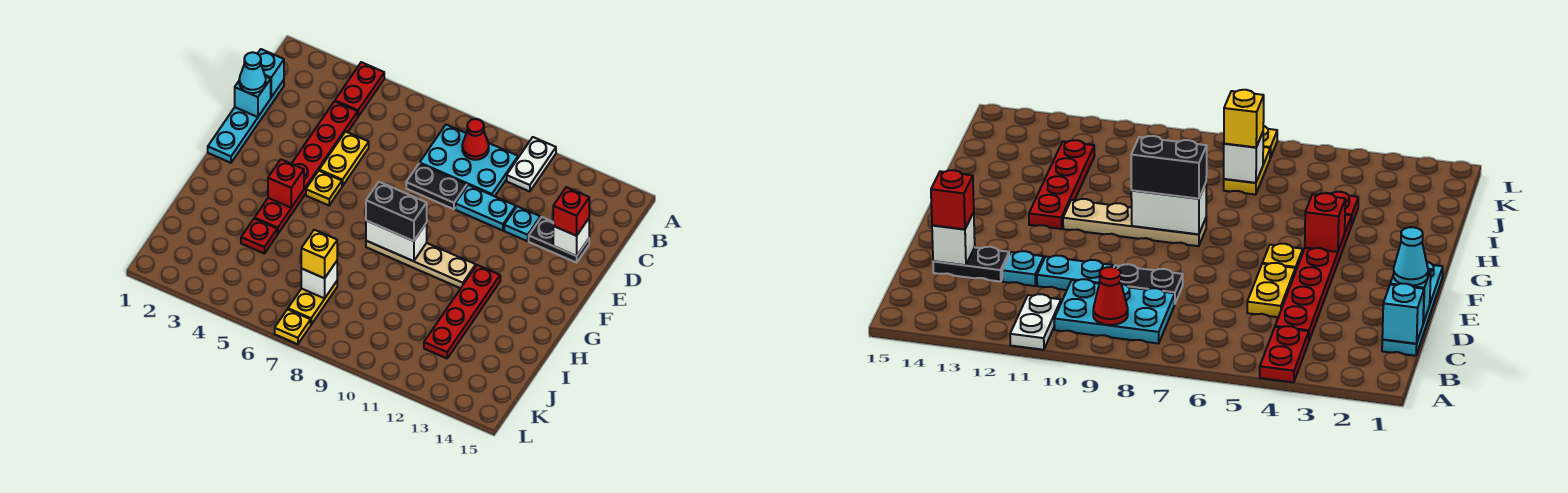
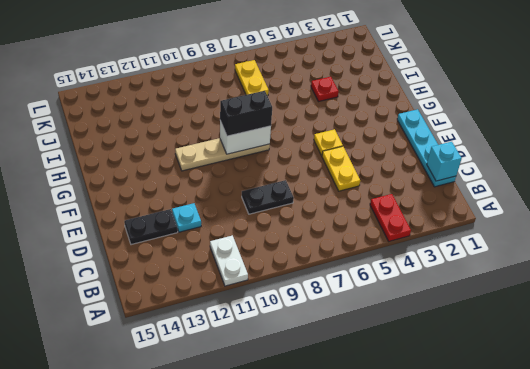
none -> cyan plate B8:C10 level 1
none -> red plate C4:H4 level 1
none -> cyan plate D10:D11 level 1

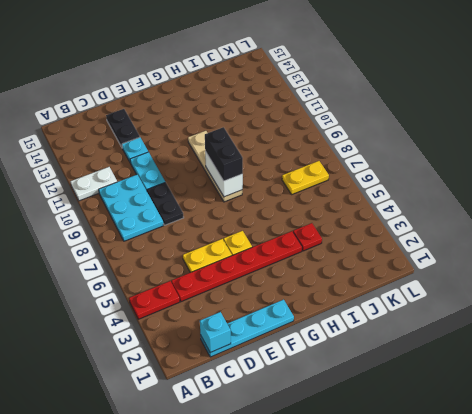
none -> red plate G12:J12 level 1
none -> yellow plate L7 level 1
none -> red cone B9 level 2

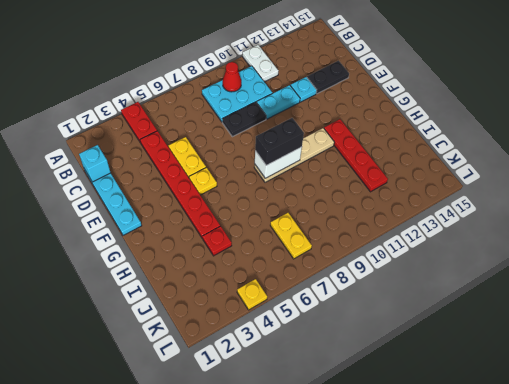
yellow plate L4 level 1 -> yellow plate L7 level 1
none -> cyan brick D1 level 2
none -> white brick D14 level 2
none -> red brick G4 level 2

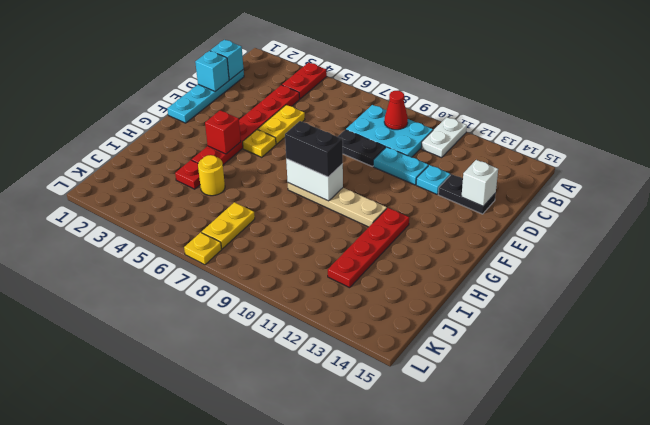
yellow round brick I5 level 1 -> none
none -> white brick J7 level 2
none -> cyan cone D1 level 3
none -> red brick D14 level 3

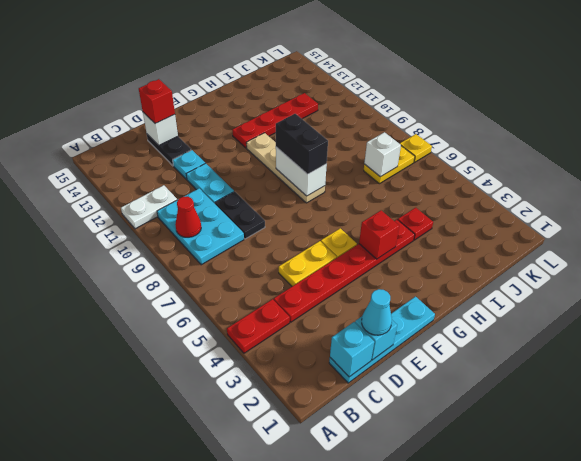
none -> yellow brick J7 level 3

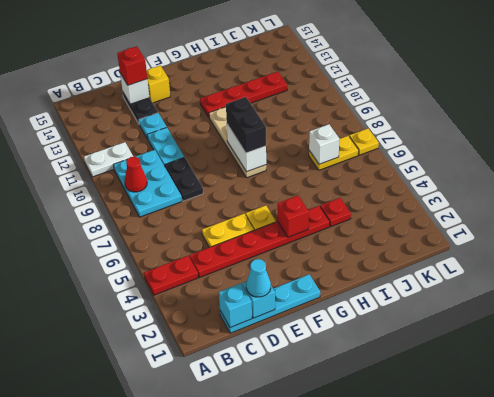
yellow brick E14 level 1 -> yellow brick J7 level 3

